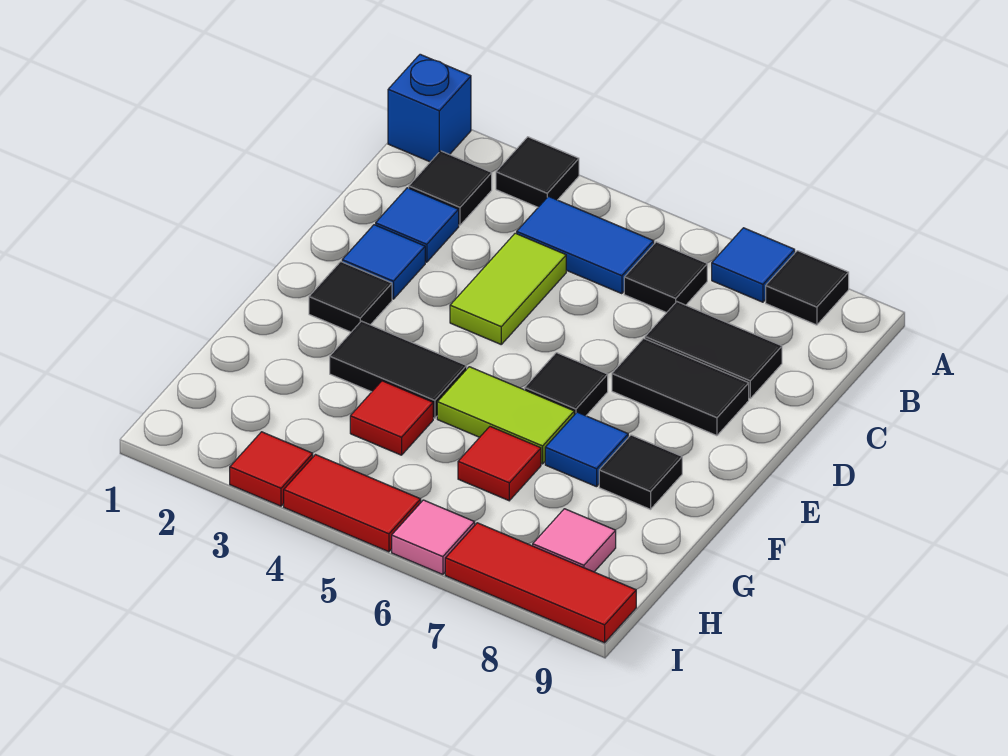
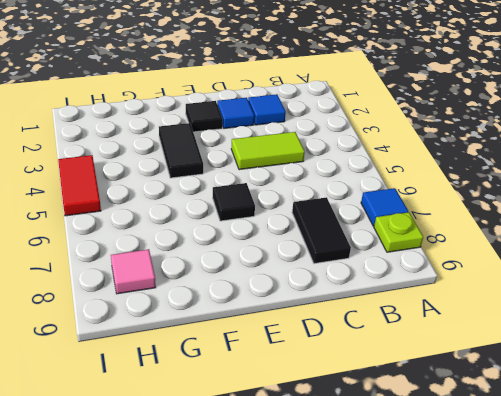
lime plate A8 level 1 -> black tile A8 level 1
none -> blue brick A1 level 1
none -> black tile A3 level 1
none -> black tile B2 level 1

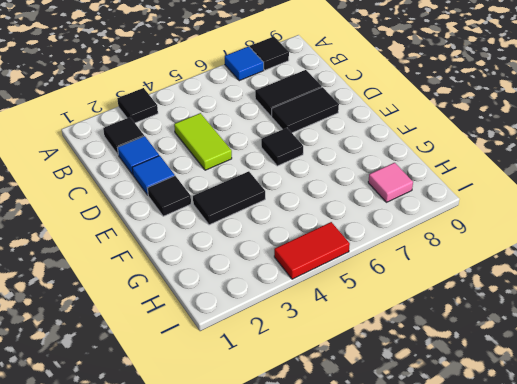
none -> blue brick A1 level 1
none -> blue tile B4:B5 level 1
none -> black tile B6 level 1

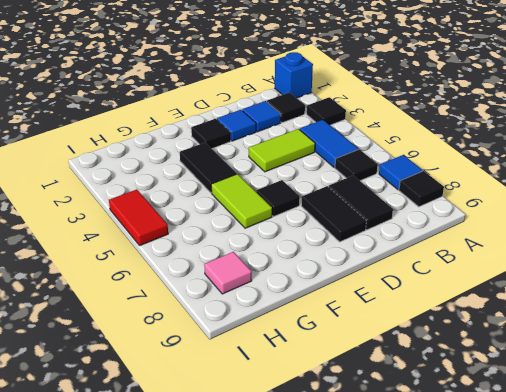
none -> blue tile F7 level 1
none -> black tile F8 level 1
none -> red tile G4 level 1

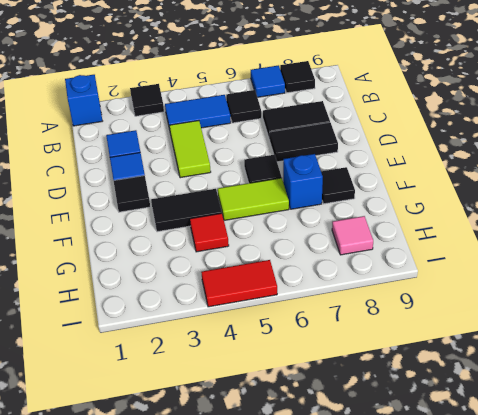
blue brick F7 level 1 -> blue tile F7 level 1
none -> black tile B2 level 1
none -> red tile G6 level 1
none -> red tile I3 level 1

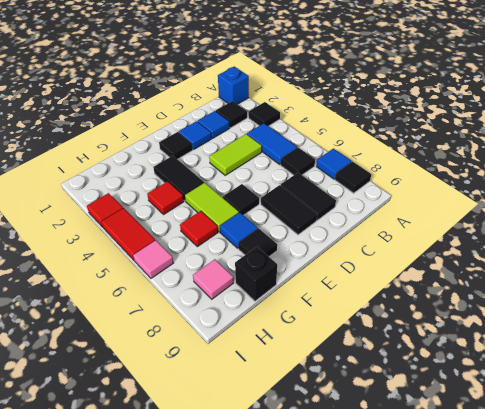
black brick G9 level 1 -> none
none -> red tile I7:I9 level 1

